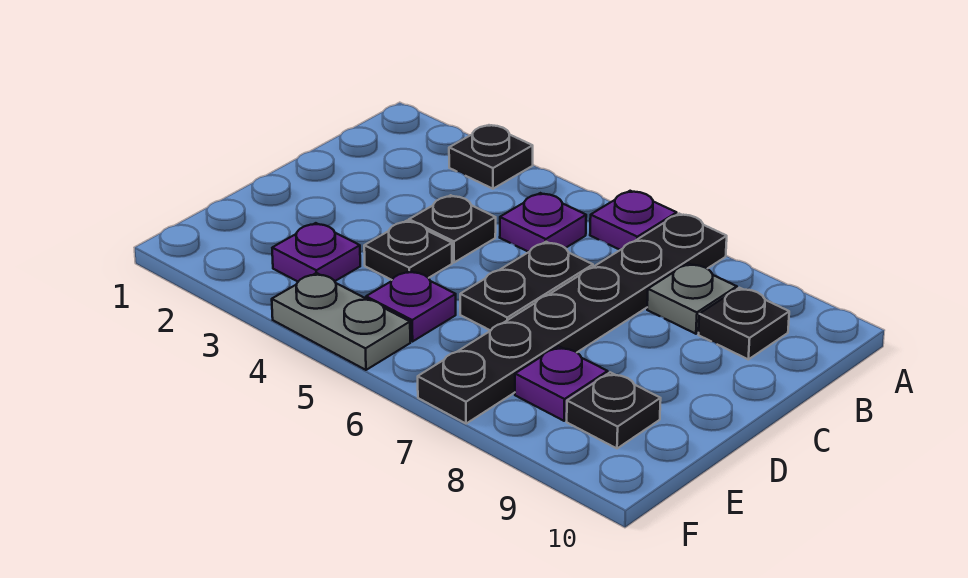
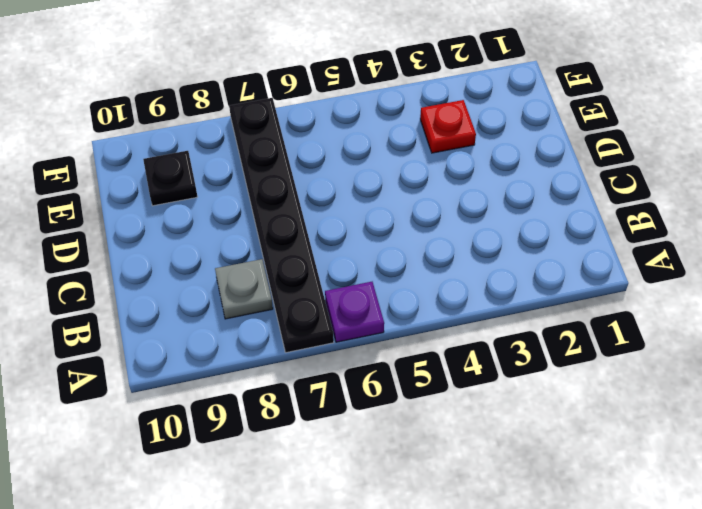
red plate E3 level 1 -> purple plate E3 level 1
none -> black plate A3 level 1
none -> purple plate B5 level 1
none -> black plate B9 level 1

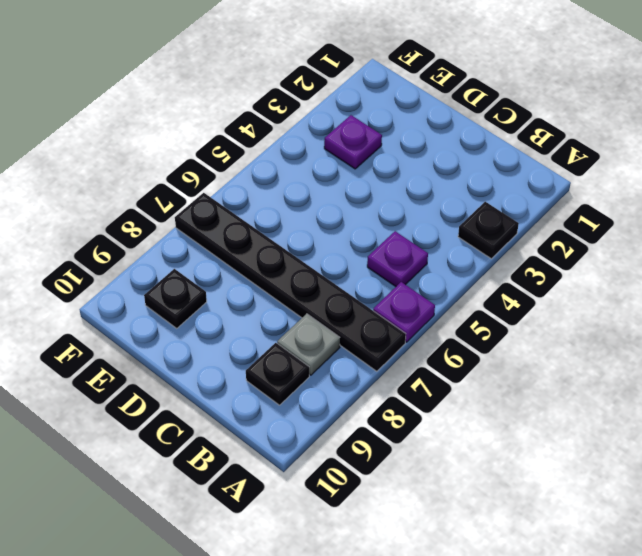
none -> black plate C4 level 1
none -> black plate C6:D6 level 1
none -> black plate D4 level 1

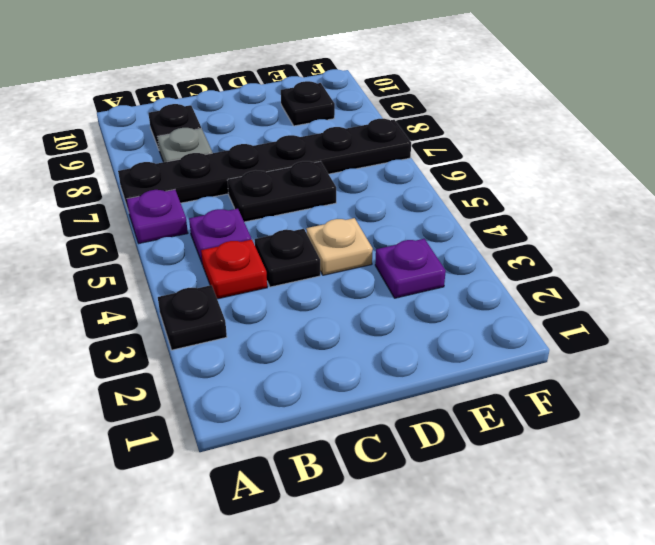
red plate B4 level 1 -> none
tan plate D4 level 1 -> black plate D4 level 1
none -> purple plate E5 level 1
none -> purple plate E8 level 1
none -> grey plate F4:F5 level 1

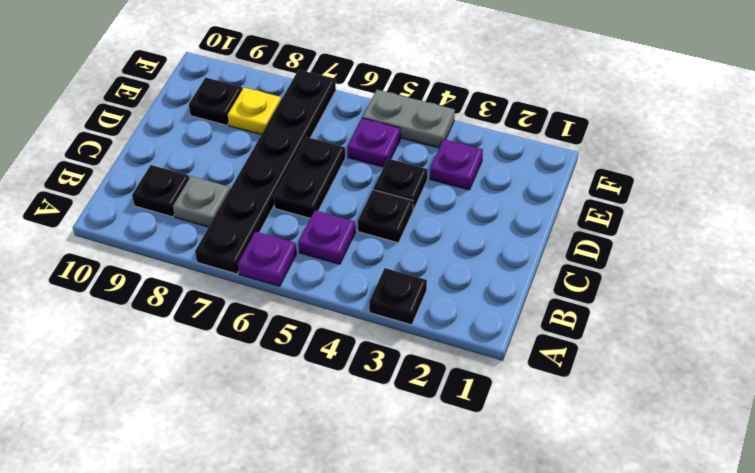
yellow plate E8 level 1 -> purple plate E8 level 1

